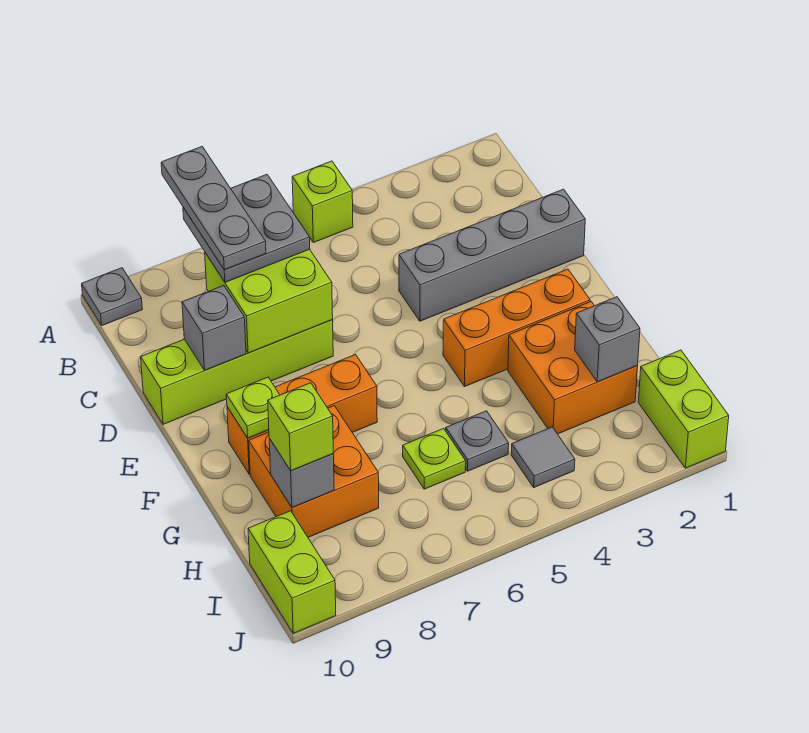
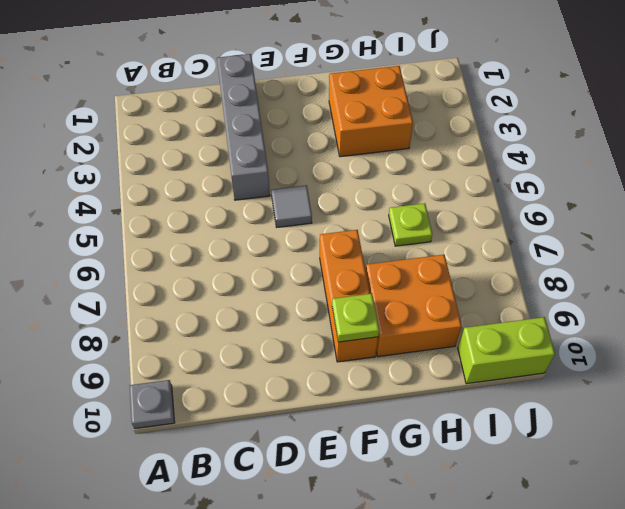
grey tile E5 level 1 -> grey tile I4 level 1
none -> lime brick A5 level 1
none -> lime brick D7:D10 level 1
none -> orange brick F2:F4 level 1

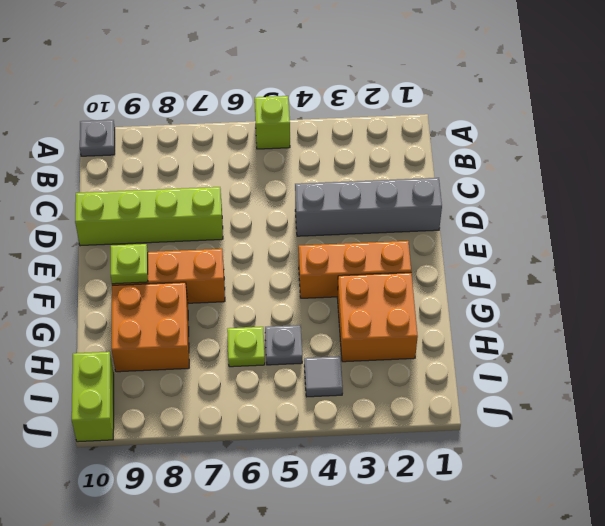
none -> lime brick I1:J1 level 1
none -> lime brick C7:D8 level 2
none -> grey brick D9 level 2

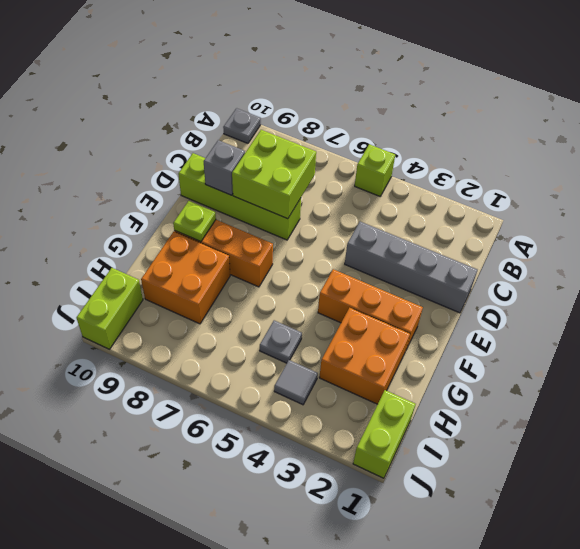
none -> lime plate H6 level 1
none -> grey brick H2 level 2
none -> grey brick H9 level 2

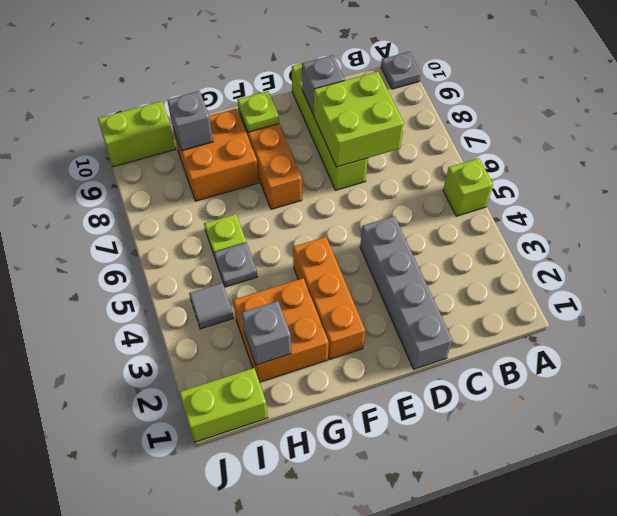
none -> grey plate B7:C8 level 3
none -> lime brick H9 level 3
none -> grey plate A8:C8 level 4

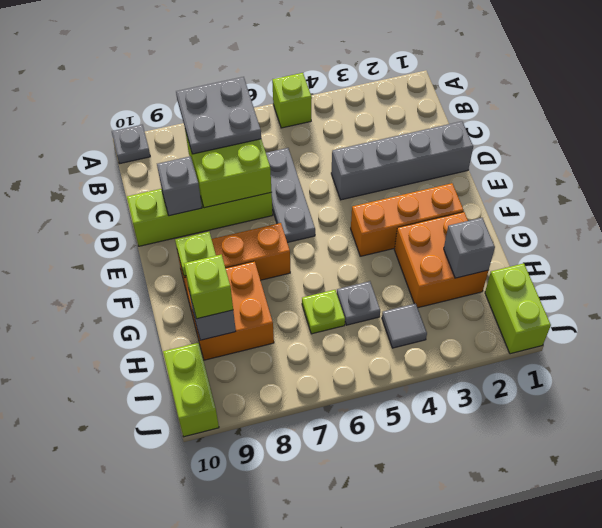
grey plate C6:E6 level 1 -> grey plate A8:C8 level 4

